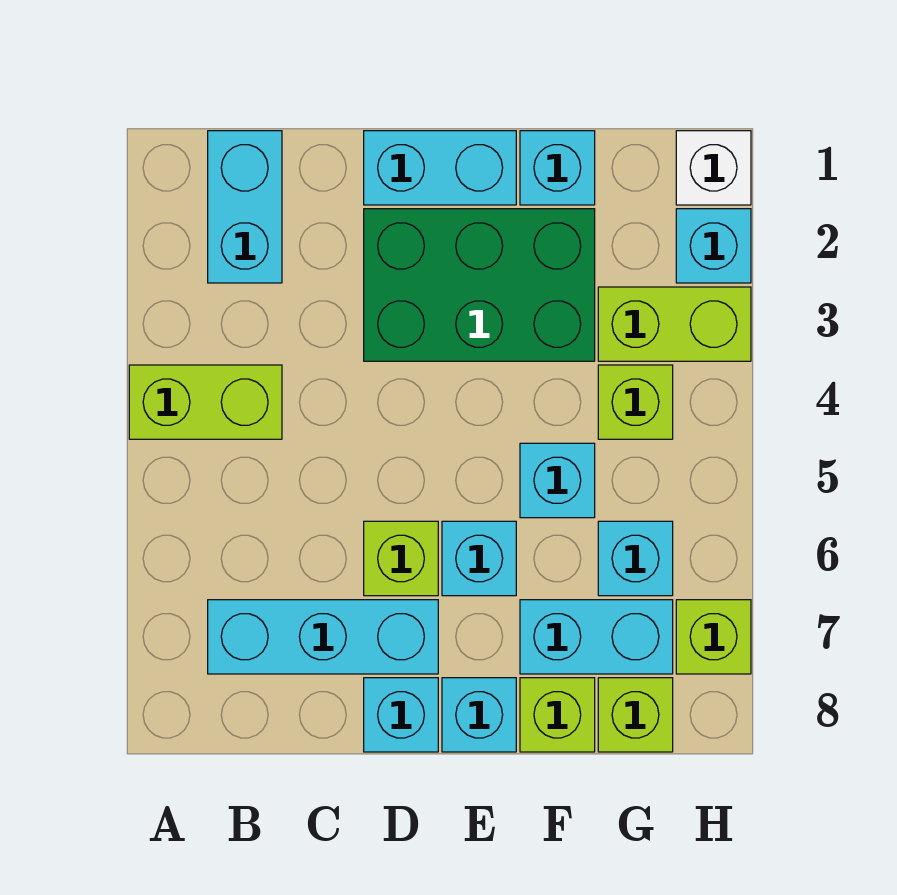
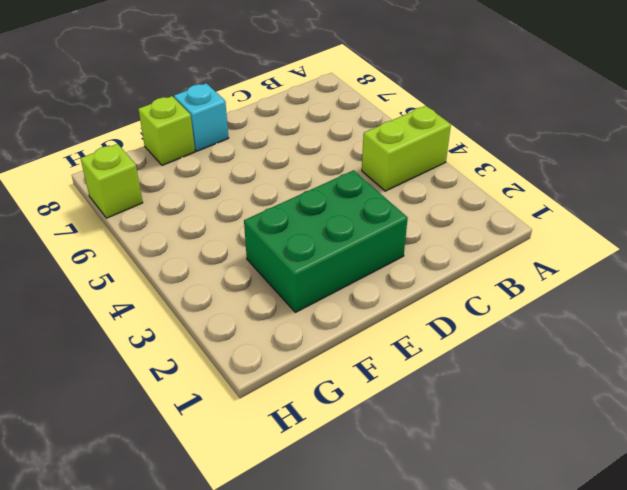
none -> cyan brick B1:B2 level 1
none -> cyan brick B7:D7 level 1
none -> cyan brick D1:E1 level 1

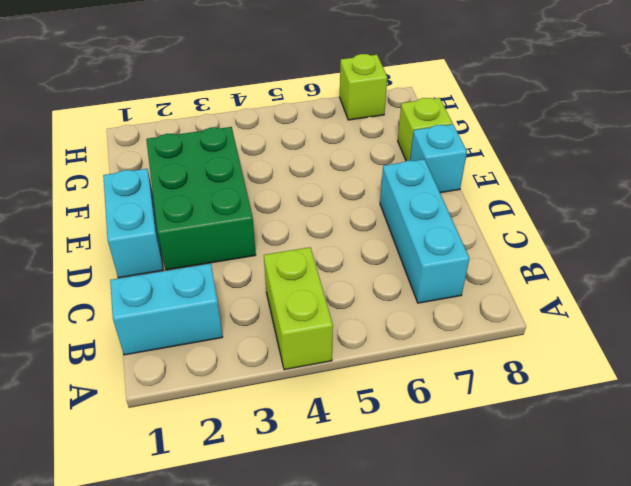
none -> lime brick D6 level 1
none -> cyan brick D8 level 1
none -> cyan brick E6 level 1

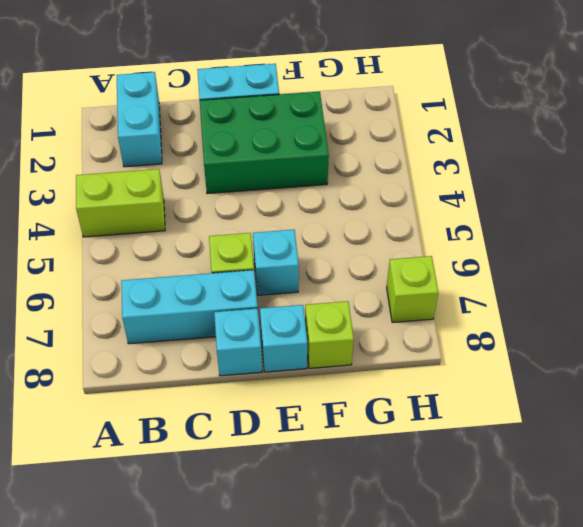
none -> cyan brick F1 level 1
none -> cyan brick F5 level 1
none -> cyan brick F7:G7 level 1

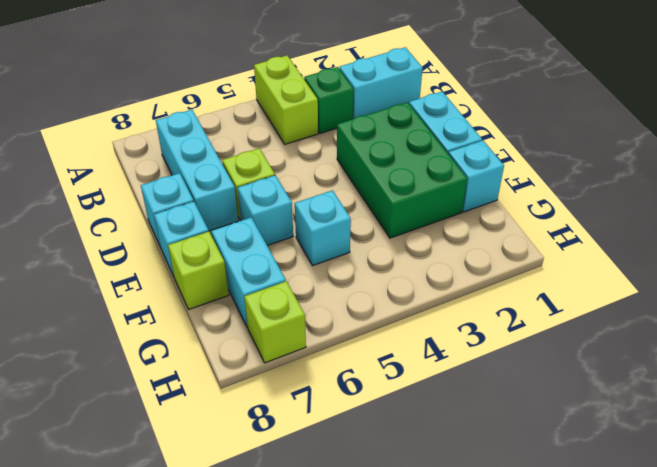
green brick B3 level 1 -> none
none -> lime brick G3:H3 level 1
none -> lime brick G4 level 1
none -> cyan brick G6 level 1

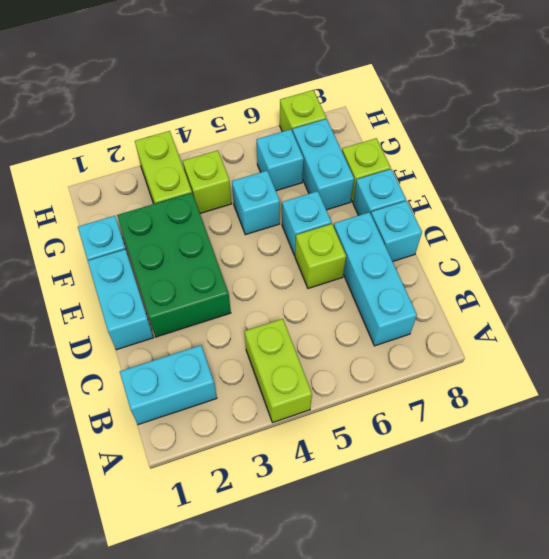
none -> lime brick G8 level 1
none -> white brick H1 level 1
none -> cyan brick H2 level 1

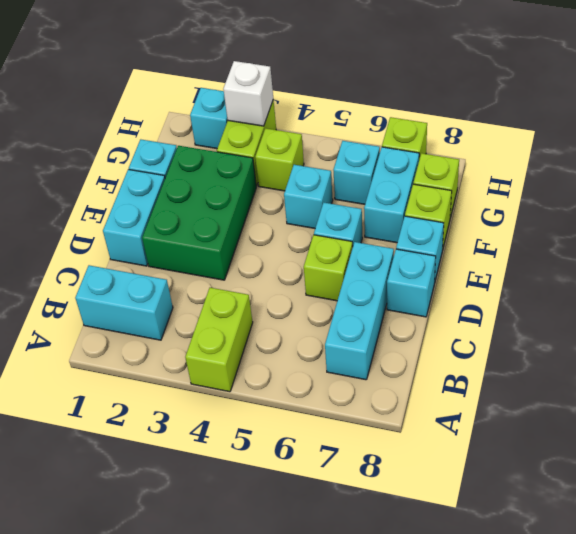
white brick H3 level 2 -> white brick H1 level 1

